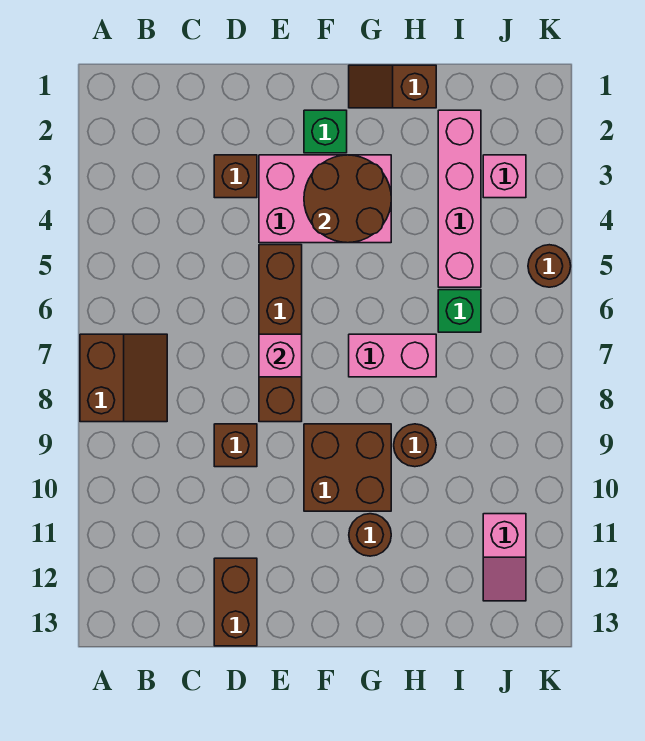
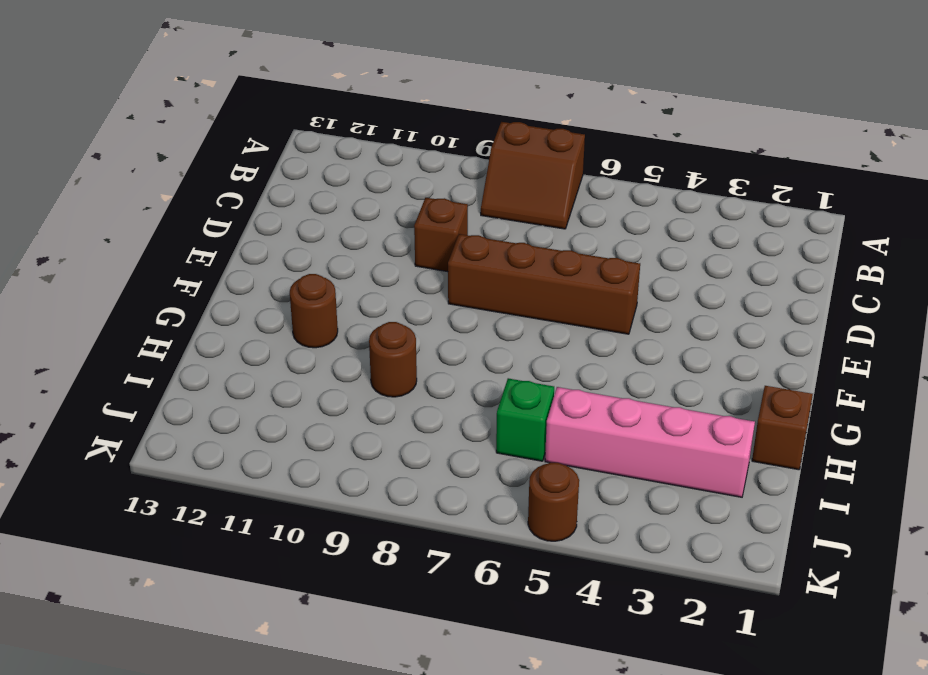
none -> brown brick D3 level 1
none -> brown brick D12:D13 level 1
none -> pink brick E3:G4 level 1

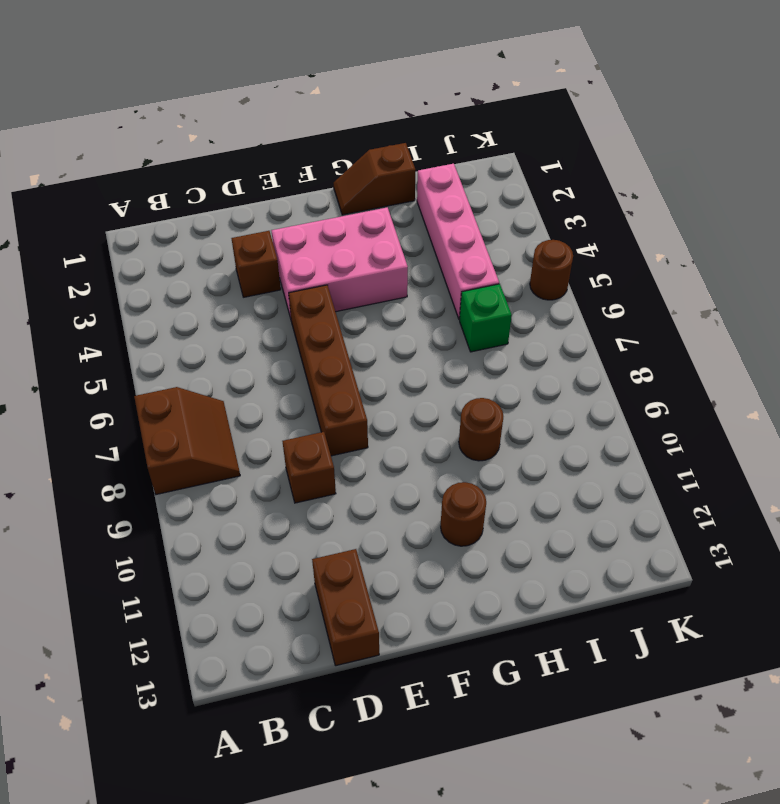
none -> green brick F2 level 1
none -> brown brick F9:G10 level 1
none -> pink brick G7:H7 level 1

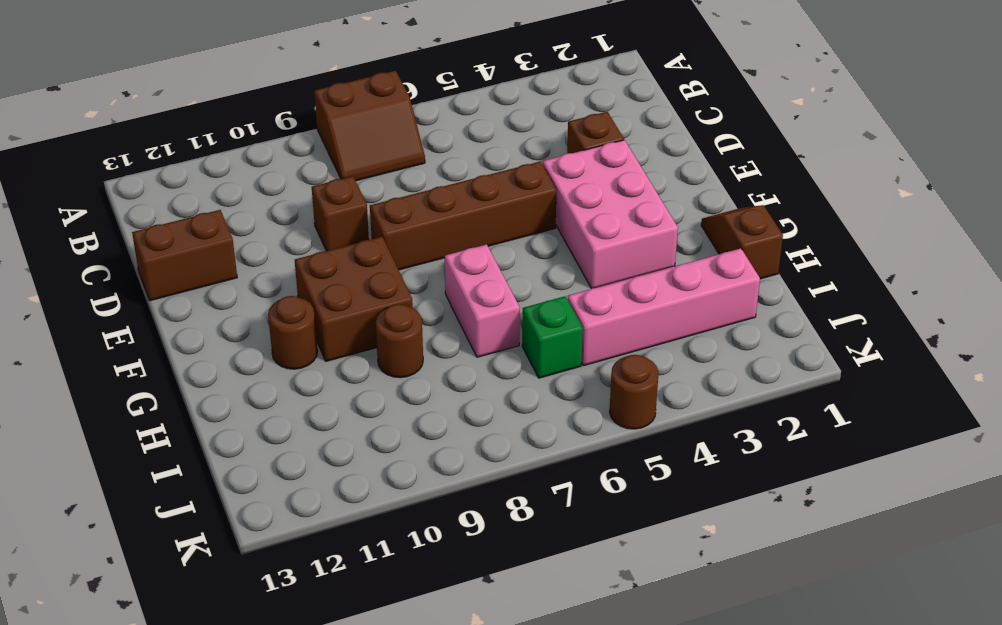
none -> green brick F2 level 1
none -> pink brick J3 level 1
none -> pink slope J11:J12 level 1 top 11

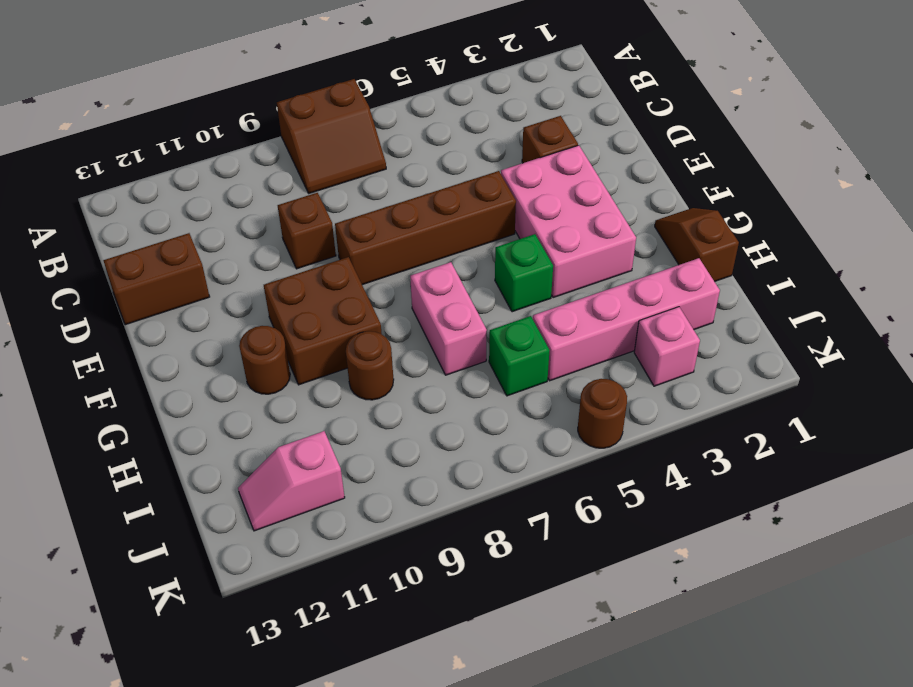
green brick G5 level 1 -> green brick F2 level 1
none -> pink brick E7 level 2
none -> brown round brick F3:G4 level 2

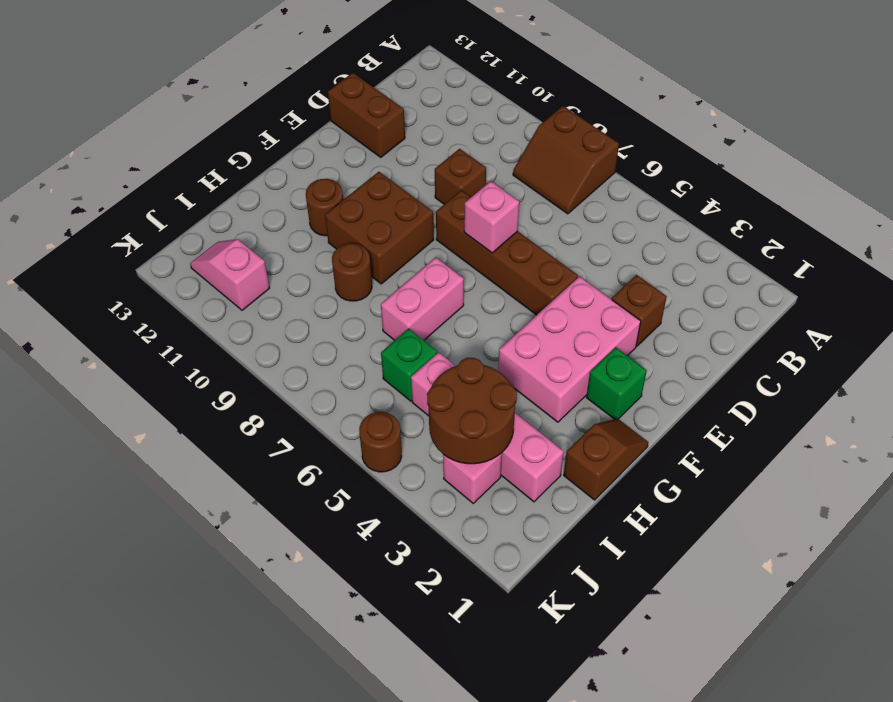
brown round brick I3:J4 level 2 -> brown round brick F3:G4 level 2

